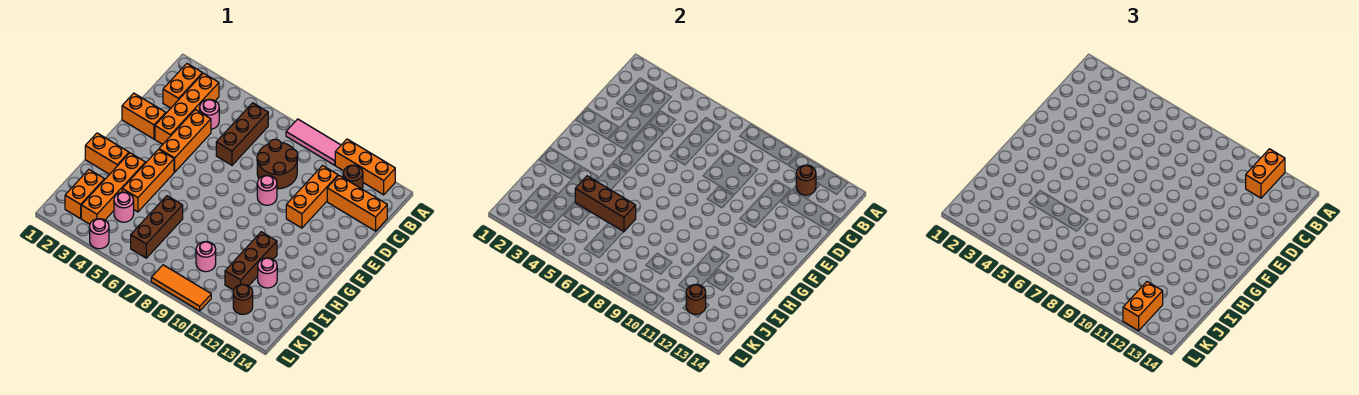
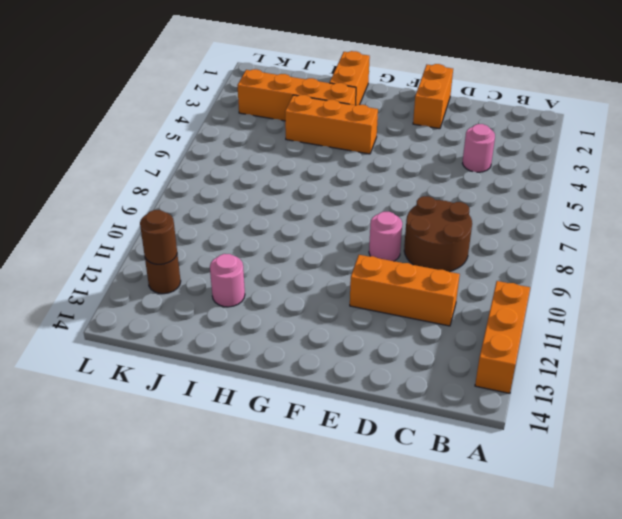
none -> pink tile A8:A10 level 1
none -> orange brick B2:C2 level 1
none -> orange brick B3:E3 level 1
none -> brown brick B6:D6 level 1

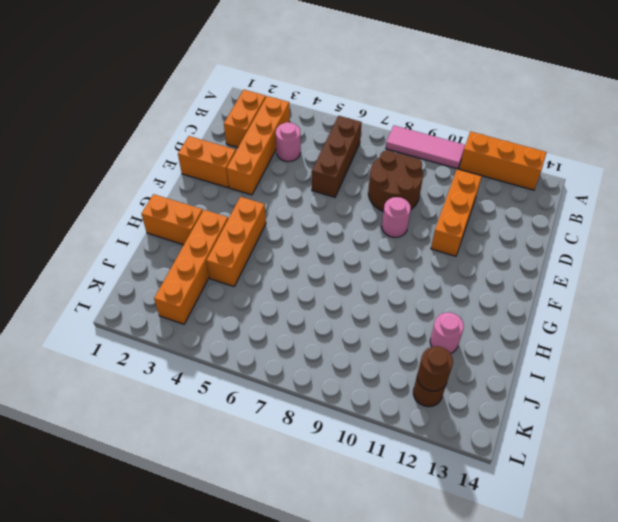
none -> brown round brick B12 level 1
none -> orange brick C12:C14 level 1
none -> orange brick D4:F4 level 1
none -> brown brick H11:J11 level 1

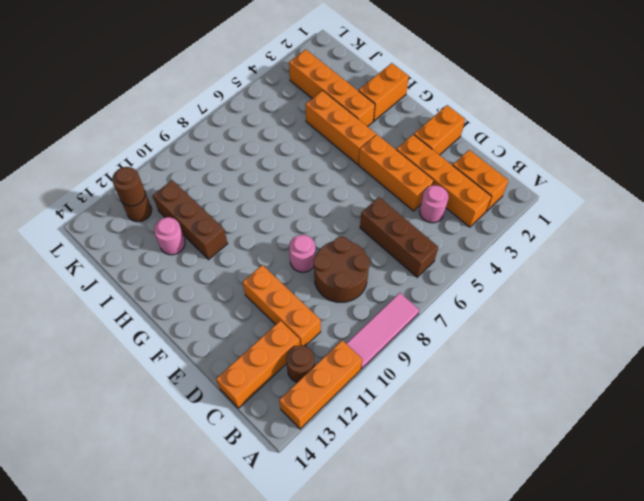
none -> brown brick I6:K6 level 1
none -> orange brick J2:K2 level 1
none -> pink round brick J4 level 1
none -> pink round brick J9 level 1

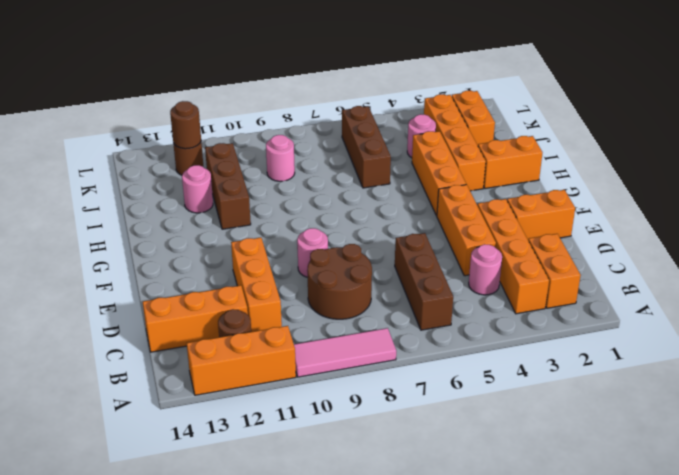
none -> pink round brick L4 level 1
none -> orange tile L8:L10 level 1
none -> brown round brick B12 level 2
none -> brown brick I4:I6 level 2

